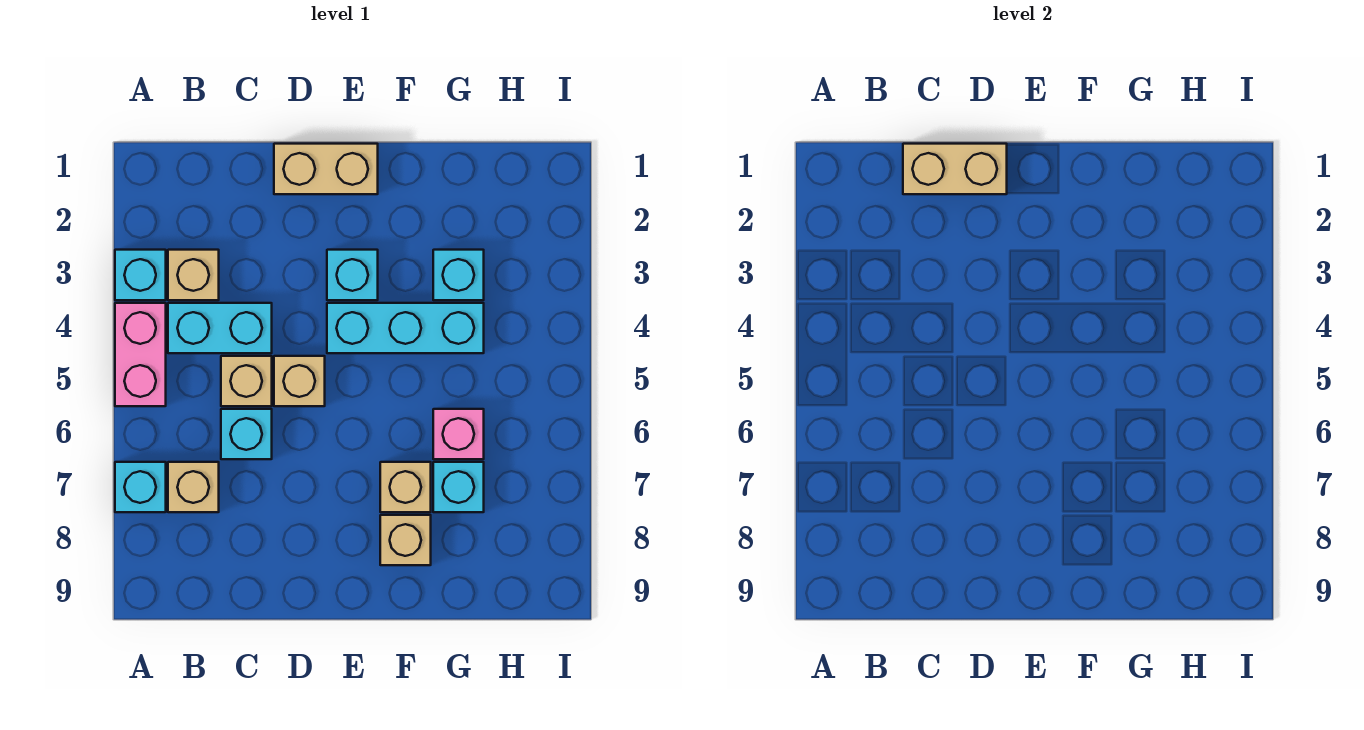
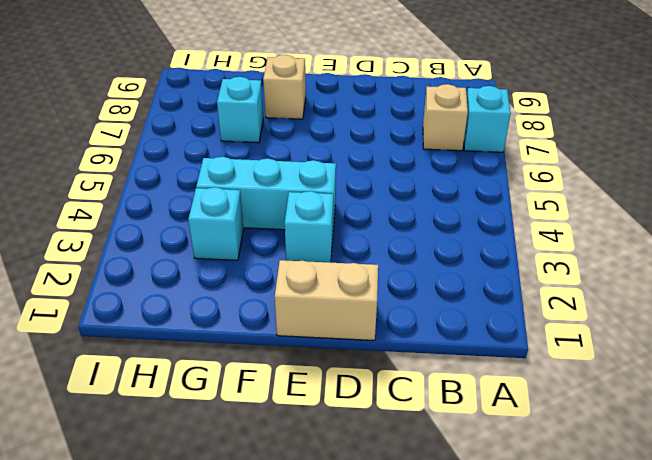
none -> cyan brick A3 level 1
none -> pink brick A4:A5 level 1
none -> tan brick B3 level 1

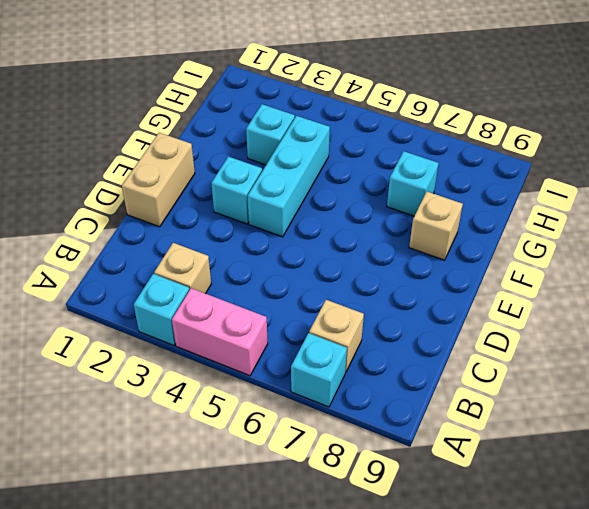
none -> cyan brick B4:C4 level 1
none -> tan brick C5 level 1
none -> cyan brick C6 level 1

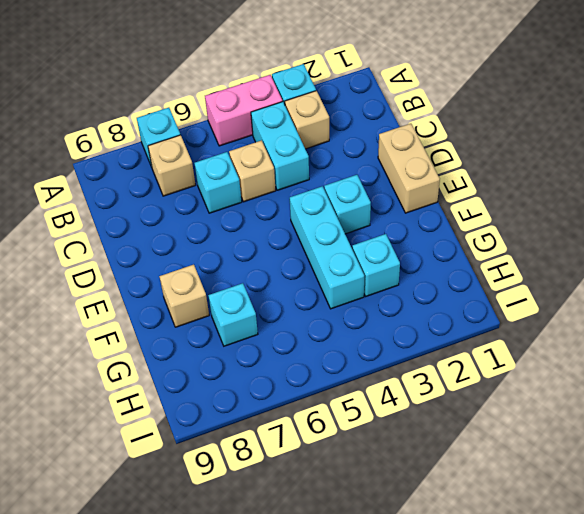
none -> tan brick D5 level 1
none -> tan brick F7 level 1
none -> pink brick G6 level 1

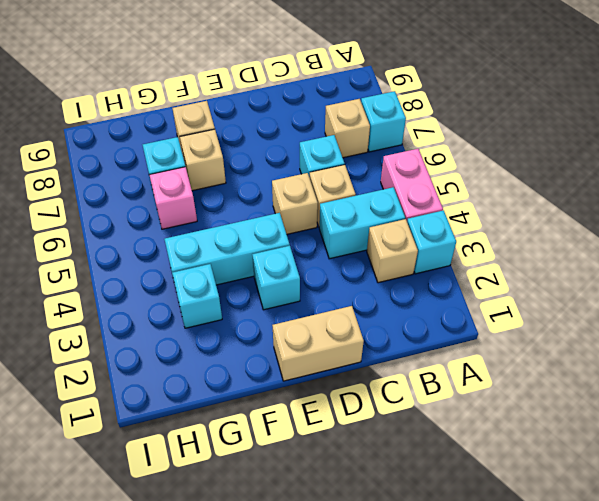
none -> tan brick C1:D1 level 2

